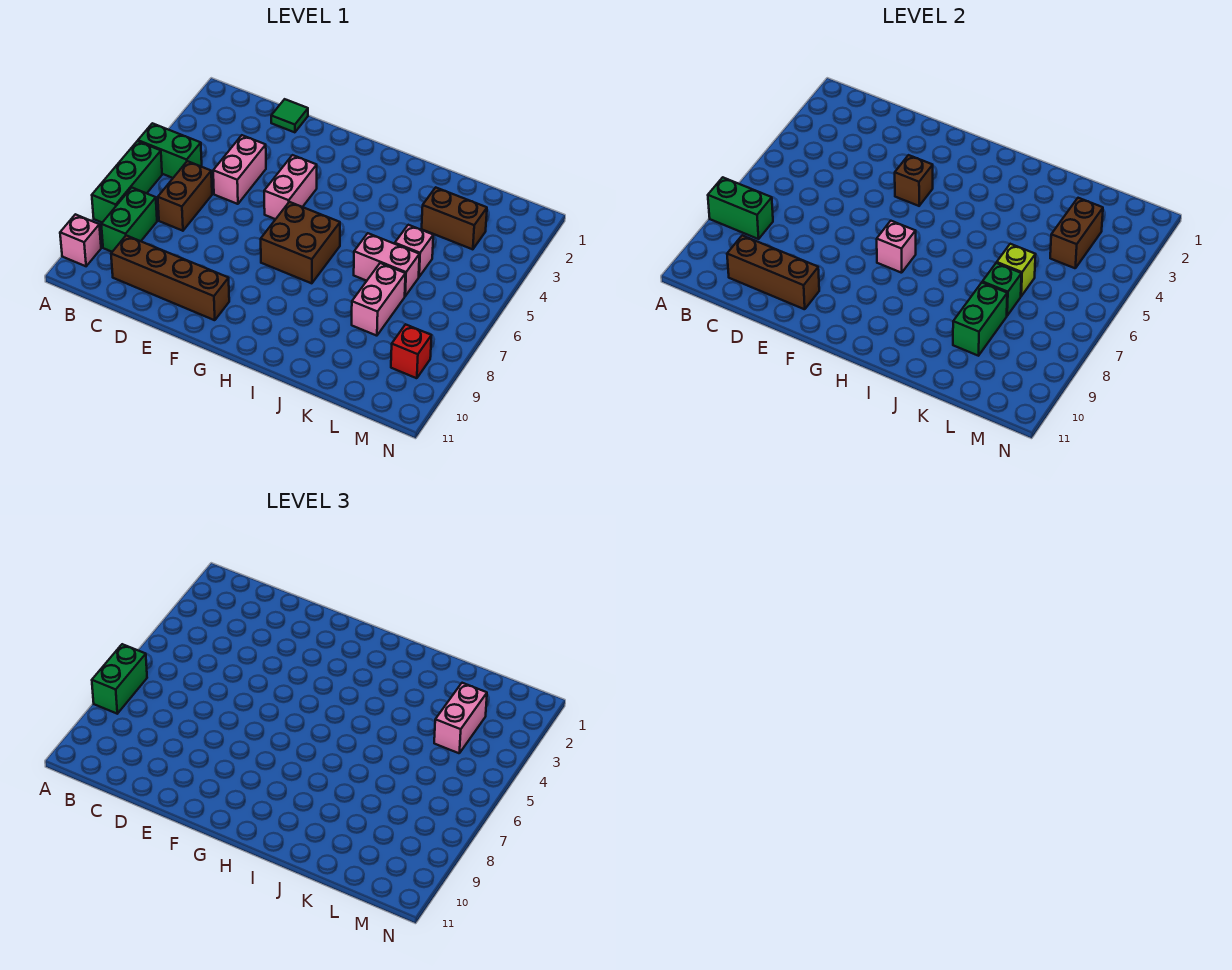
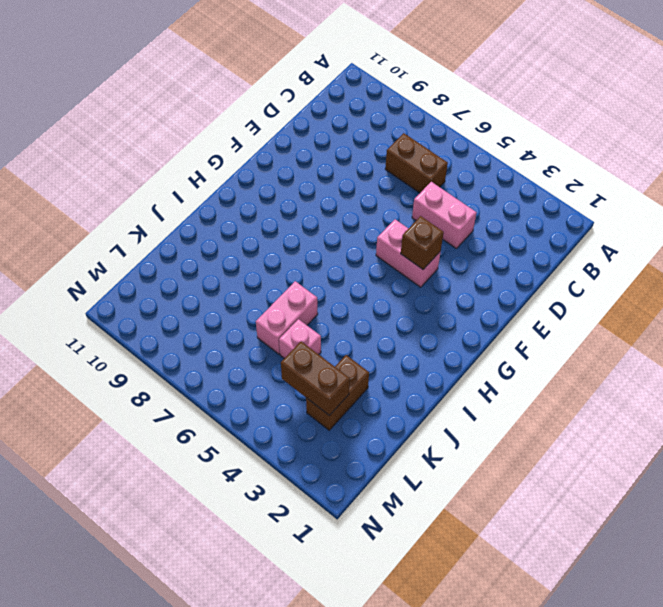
none -> green brick A5:B5 level 1
none -> green brick A6:A8 level 1
none -> pink brick A10 level 1

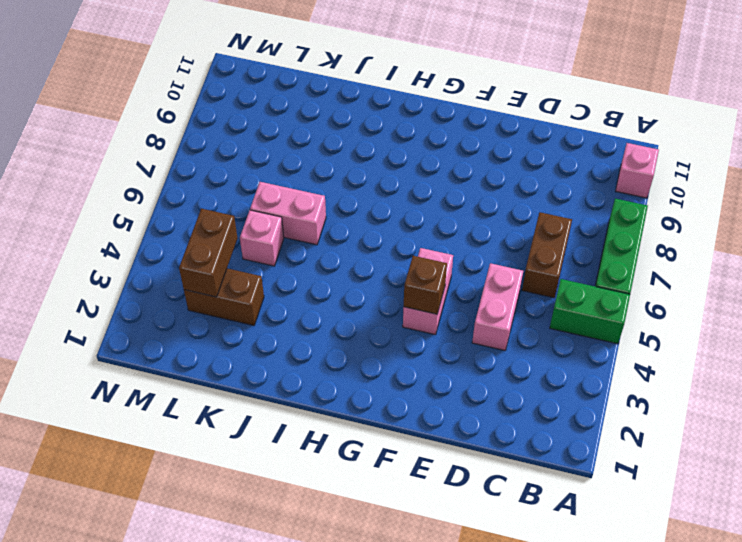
none -> green brick B8:B9 level 1
none -> brown brick C10:F10 level 1
none -> green tile D1 level 1

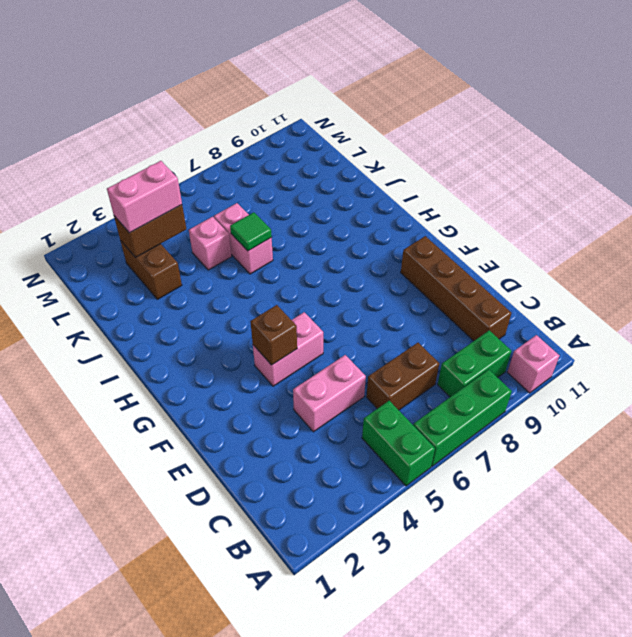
green tile J6 level 2 -> green tile D1 level 1
none -> brown brick G6:H7 level 1
none -> pink brick K7:K8 level 1
none -> red brick M9 level 1

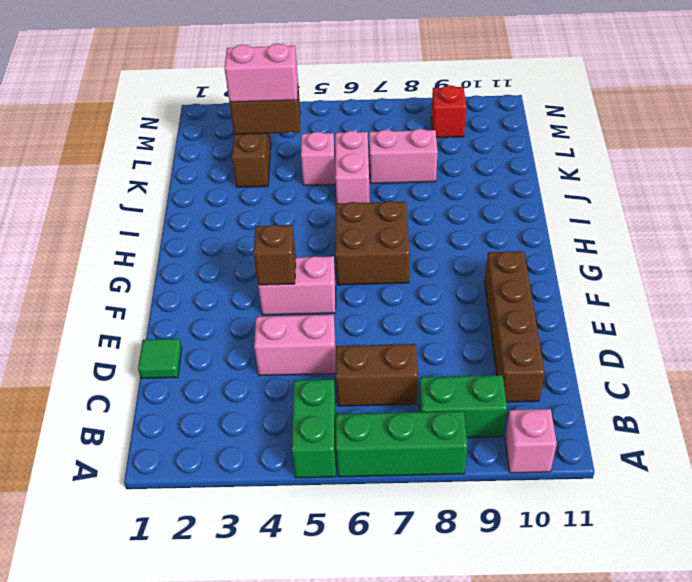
none -> green brick A8:B8 level 2
none -> brown brick C10:E10 level 2
none -> pink brick G7 level 2

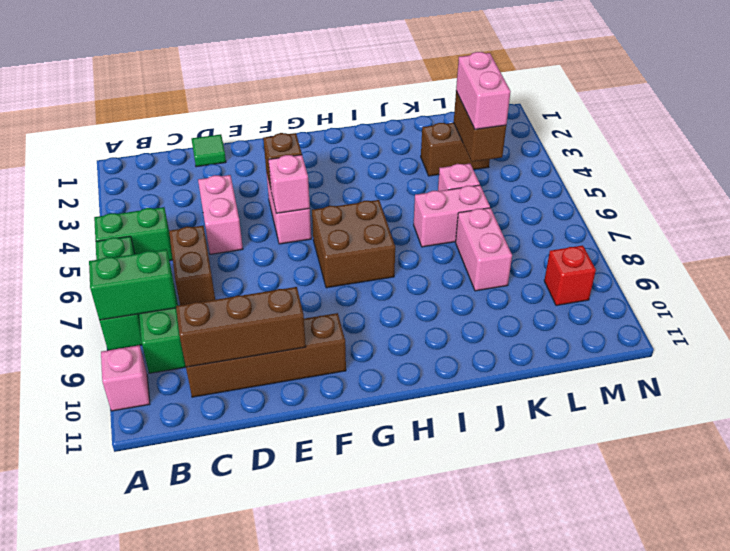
pink brick F5 level 2 -> pink brick G7 level 2
none -> lime brick K6 level 2
none -> green brick K7 level 2
none -> green brick K8:K9 level 2

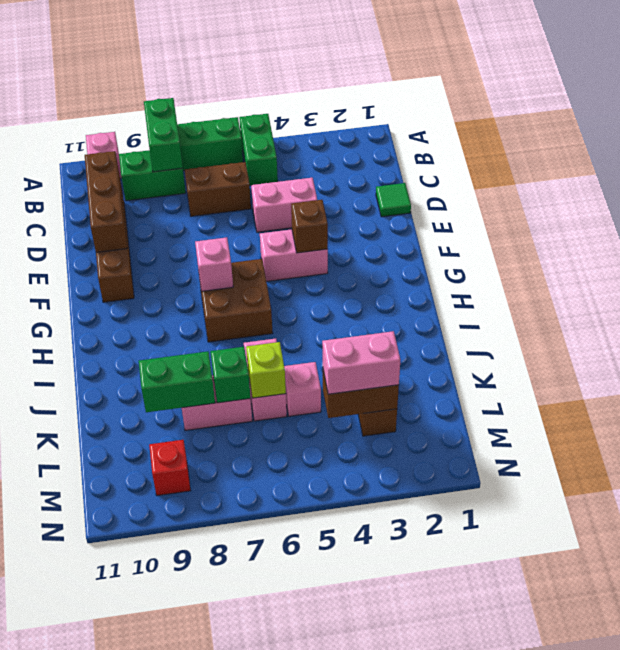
none -> green brick A7:A8 level 3

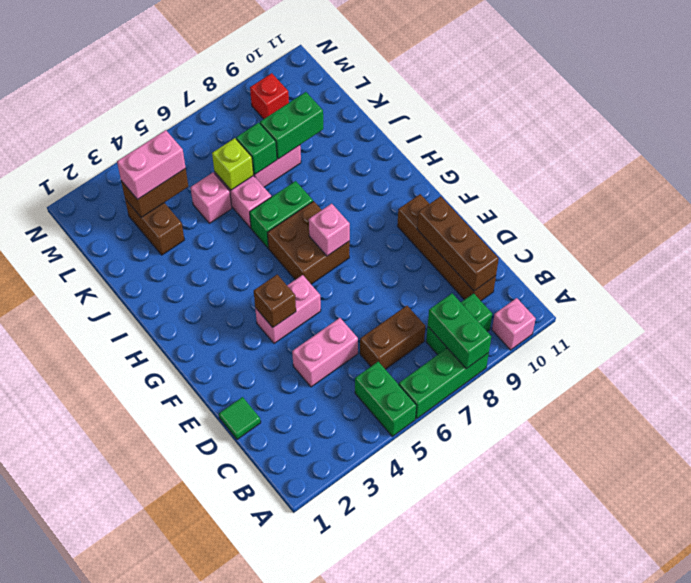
green brick I6:I7 level 1 -> green brick A7:A8 level 3

